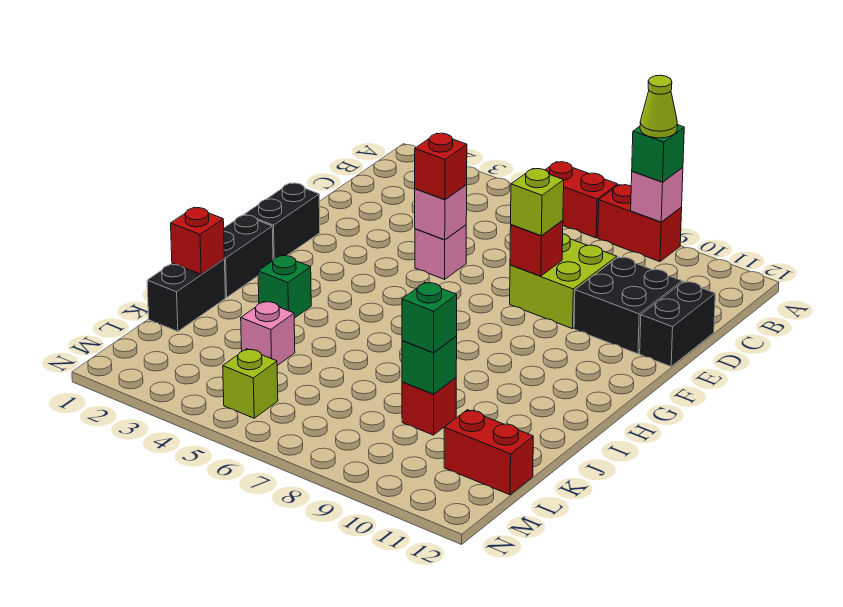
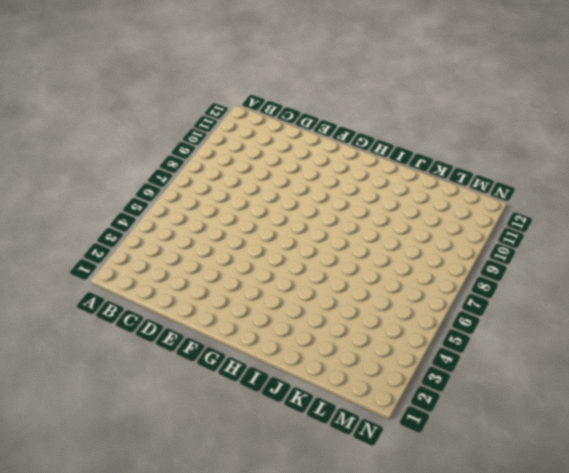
none -> red brick A6:A7 level 1
none -> red brick A8:A9 level 1
none -> lime brick D8:E9 level 1

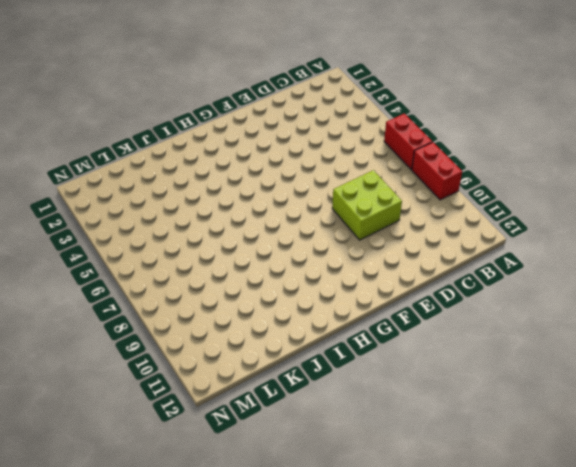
none -> black brick D10:E11 level 1
none -> black brick D12:E12 level 1
none -> pink brick E5 level 1

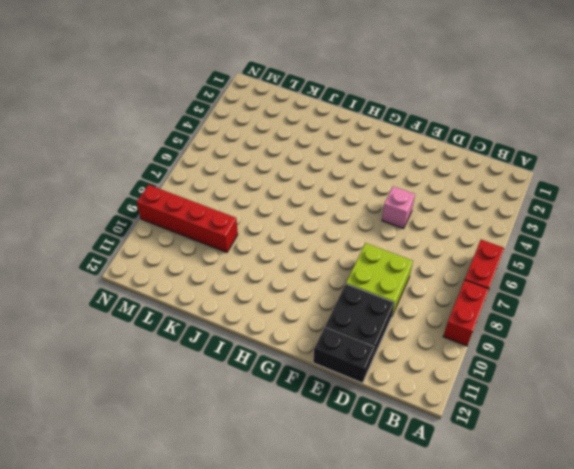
red brick K9:N9 level 1 -> red brick K9 level 1
none -> black brick F1:G1 level 1
none -> black brick H1:I1 level 1
none -> green brick I3 level 1

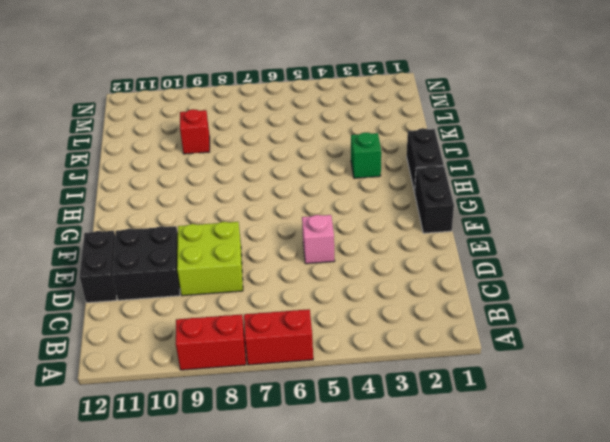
none -> black brick J1:K1 level 1
none -> pink brick K4 level 1
none -> red brick L11:L12 level 1

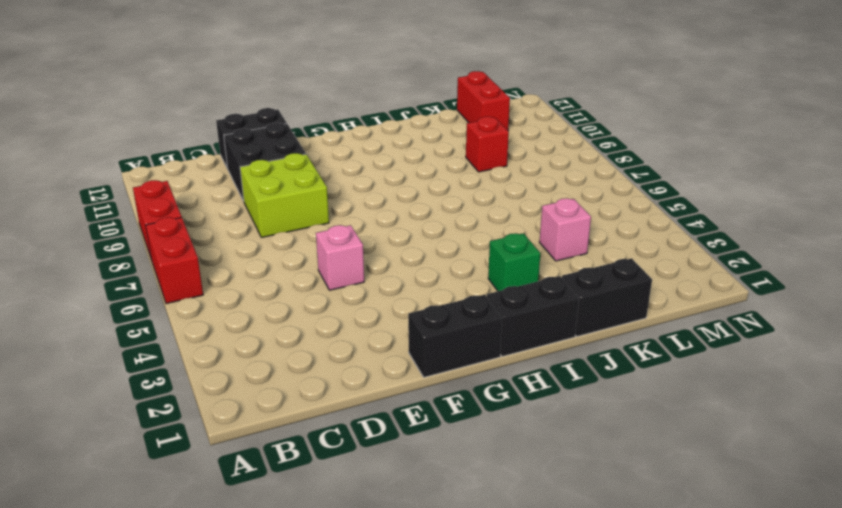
none -> lime brick M5 level 1
none -> pink brick A9 level 2
none -> pink brick E5 level 2

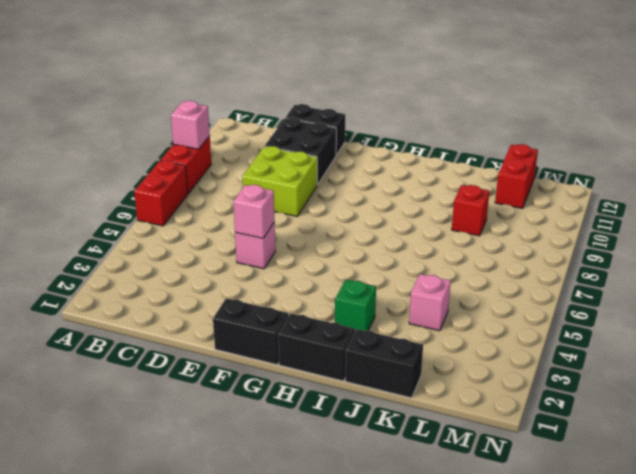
none -> lime brick M5 level 1
none -> red brick E8 level 2
none -> red brick J1 level 2

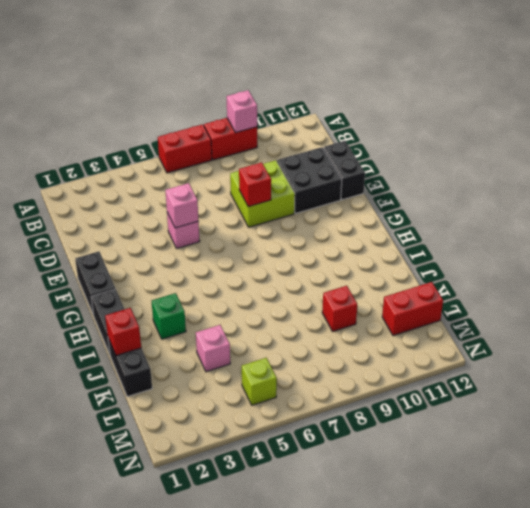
none -> green brick K9 level 2
none -> green brick A9 level 3
none -> red brick E5 level 3

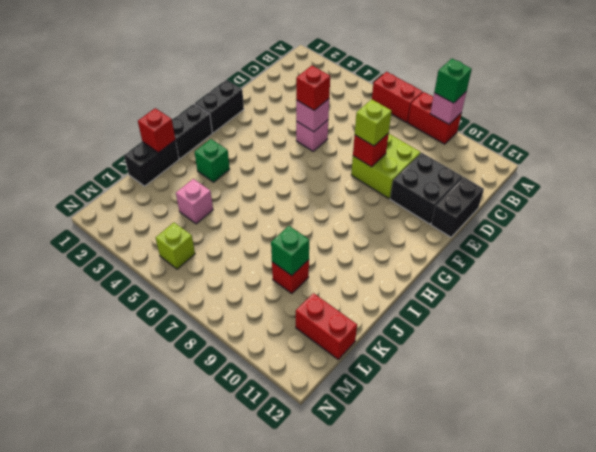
none -> green brick K9 level 3
none -> lime cone A9 level 4

